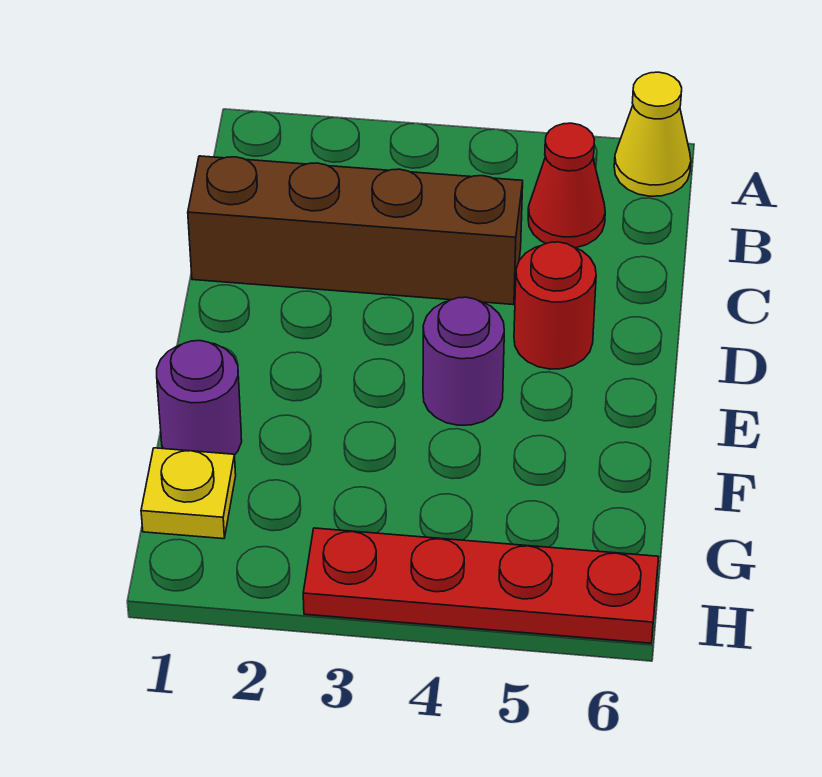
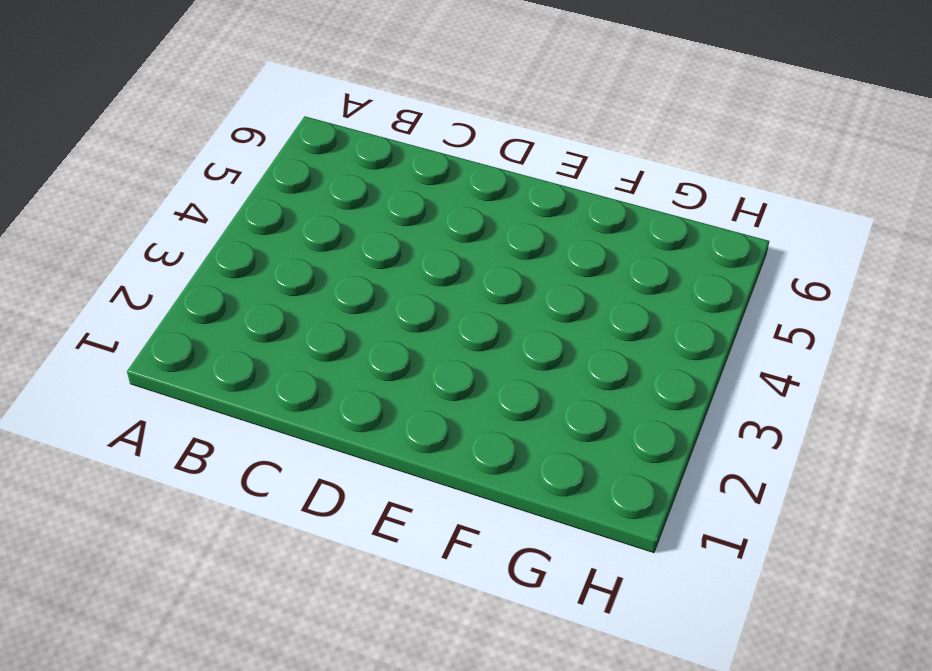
none -> yellow cone A6 level 1
none -> red cone B5 level 1

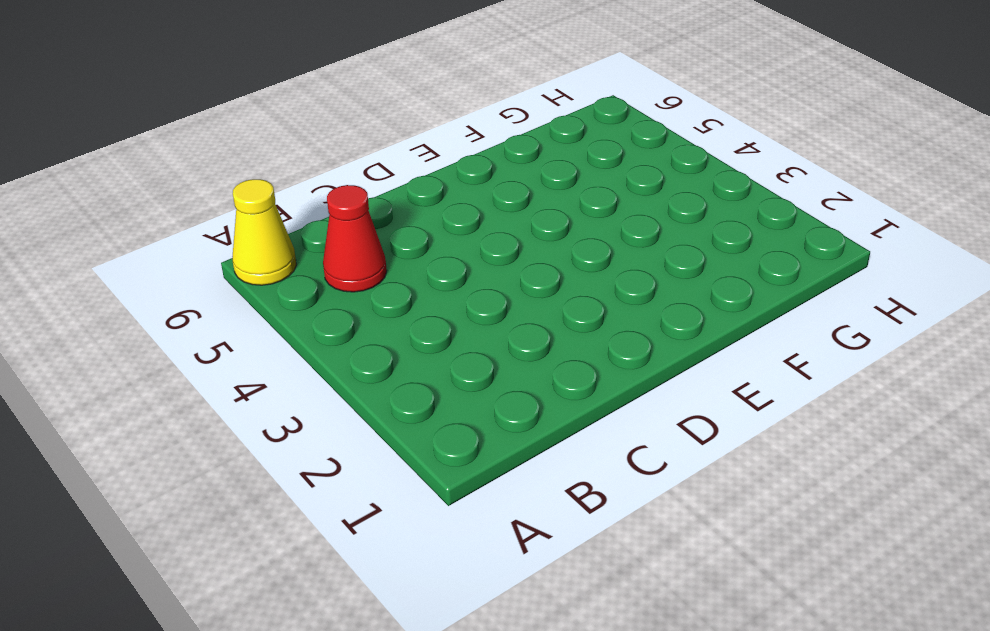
none -> brown brick C1:C4 level 1
none -> red round brick D5 level 1

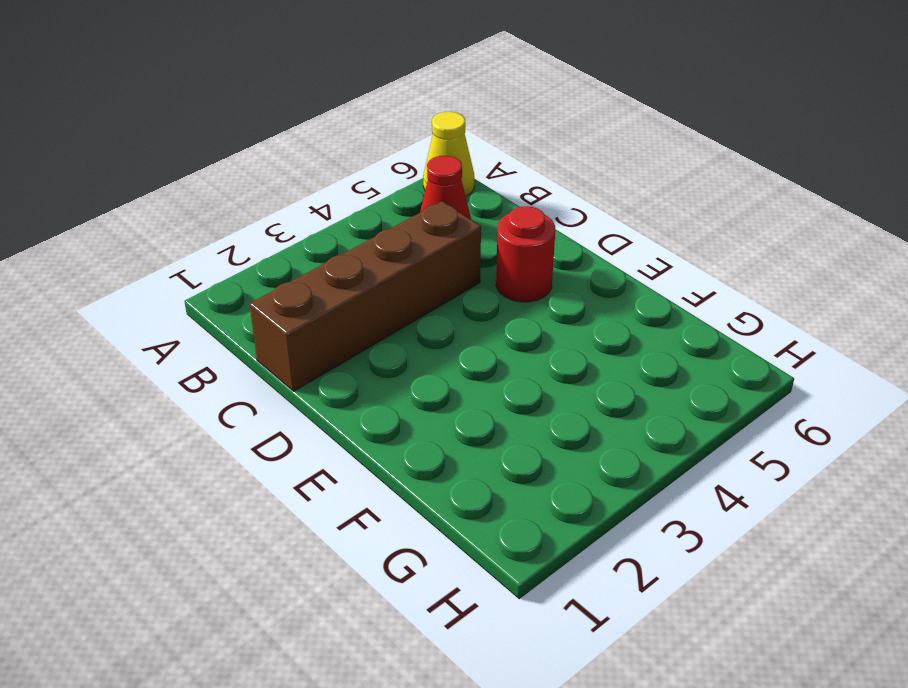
none -> purple round brick E4 level 1
none -> purple round brick F1 level 1

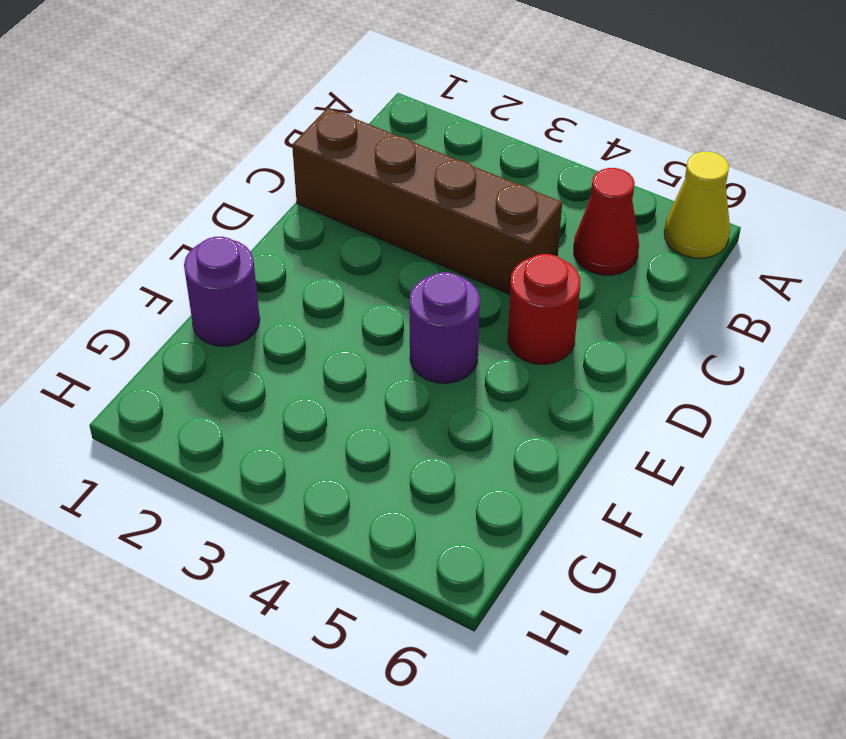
none -> yellow plate G1 level 1
none -> red plate H3:H6 level 1

